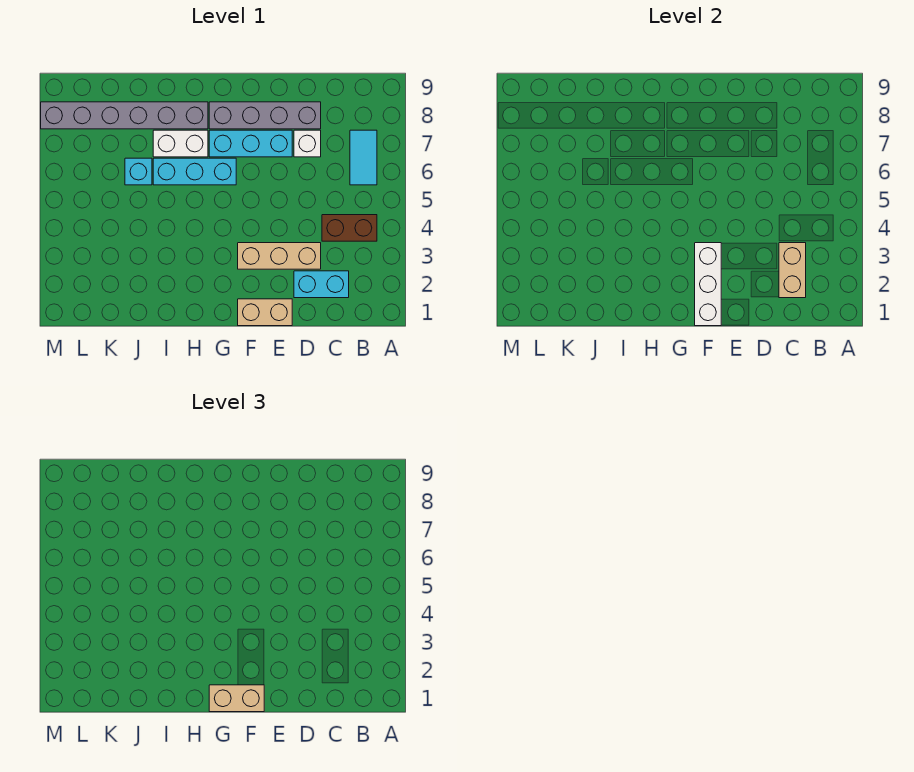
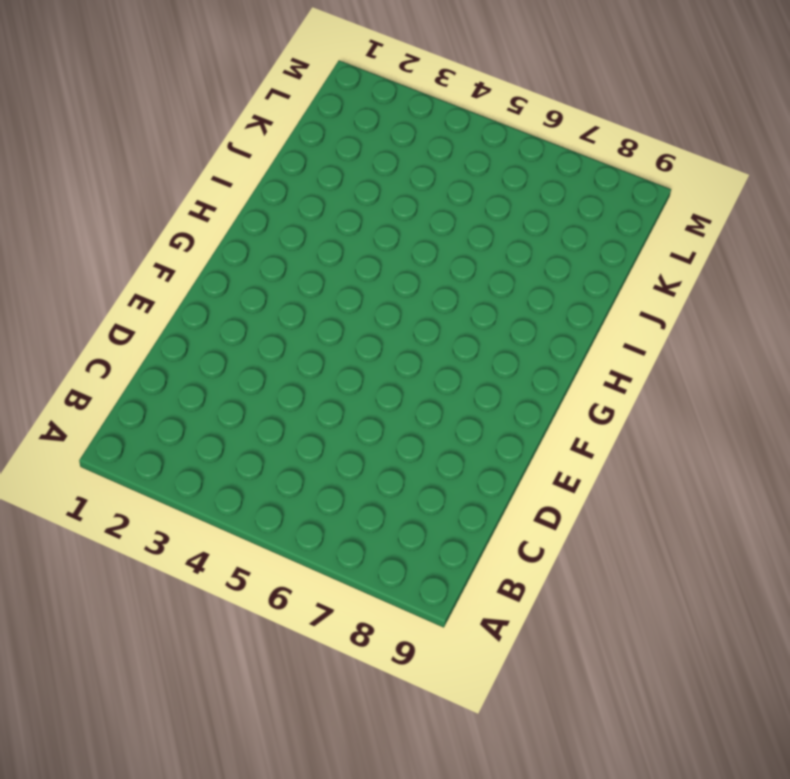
none -> brown brick B4:C4 level 1
none -> cyan tile B6:B7 level 1
none -> cyan brick C2:D2 level 1

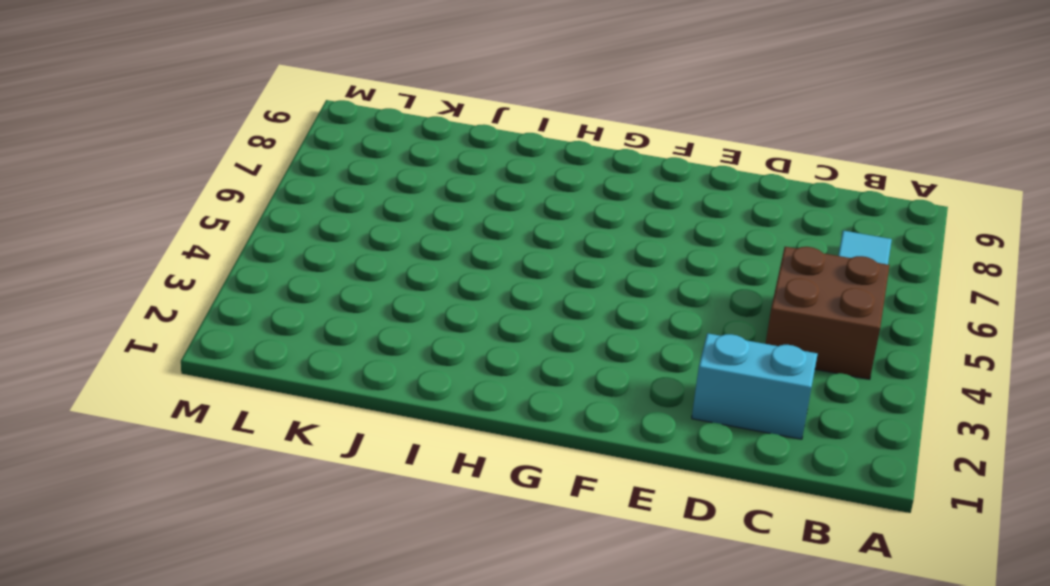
brown brick B4:C5 level 1 -> brown brick B4:C4 level 1
none -> tan brick D3:F3 level 1
none -> white brick D7 level 1
none -> grey brick D8:G8 level 1

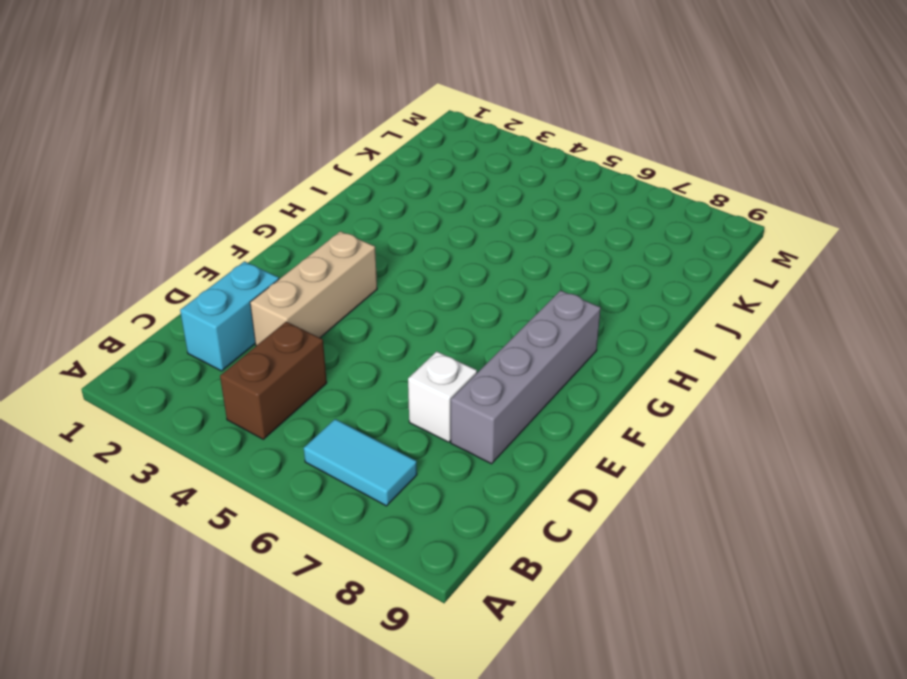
none -> tan brick E1:F1 level 1
none -> cyan brick E7:G7 level 1
none -> cyan brick G6:I6 level 1

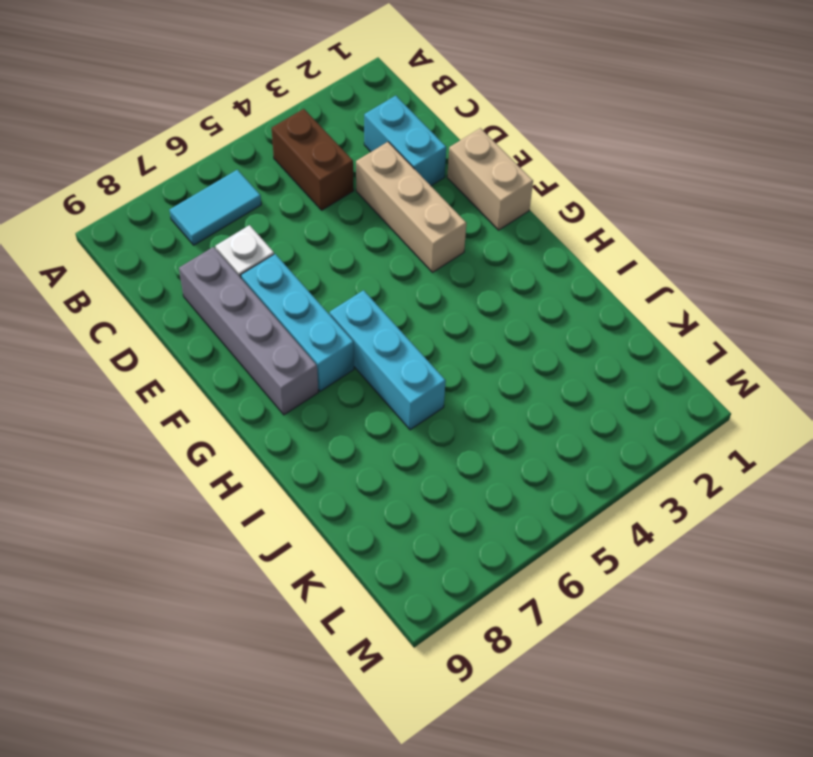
none -> white brick H7:I7 level 1
none -> grey brick H8:M8 level 1
none -> cyan brick J6 level 1

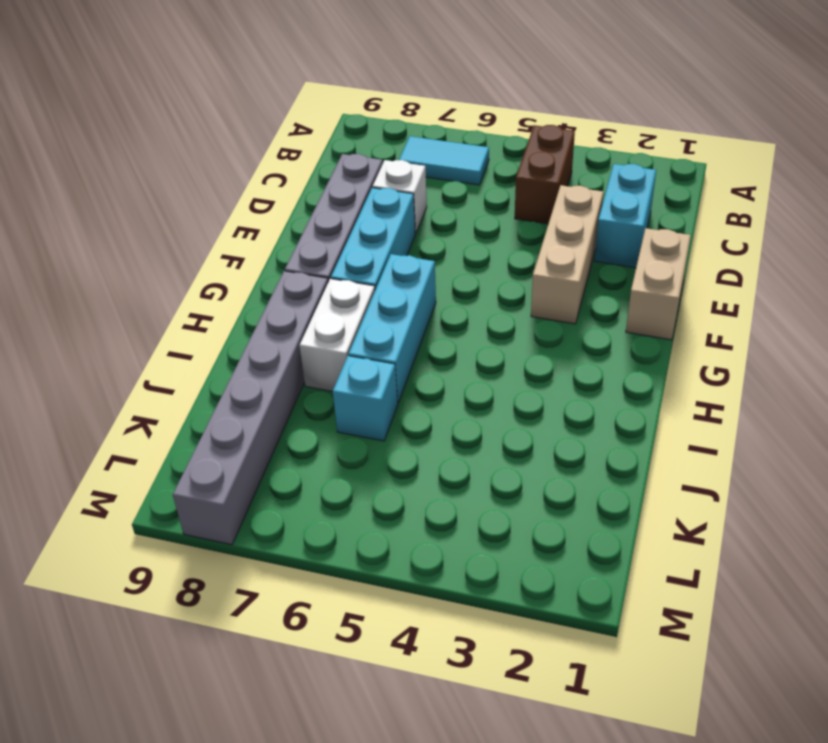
none -> tan brick C2:C3 level 2
none -> white brick F1:F3 level 2
none -> tan brick F1:G1 level 3

